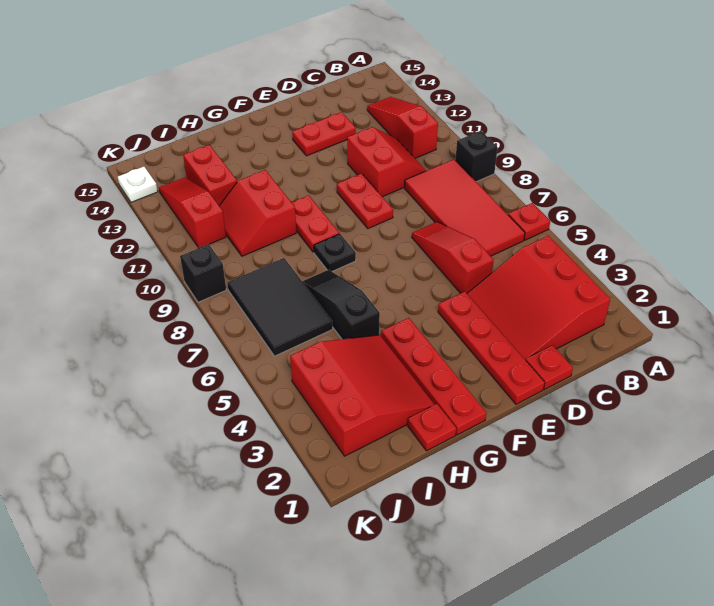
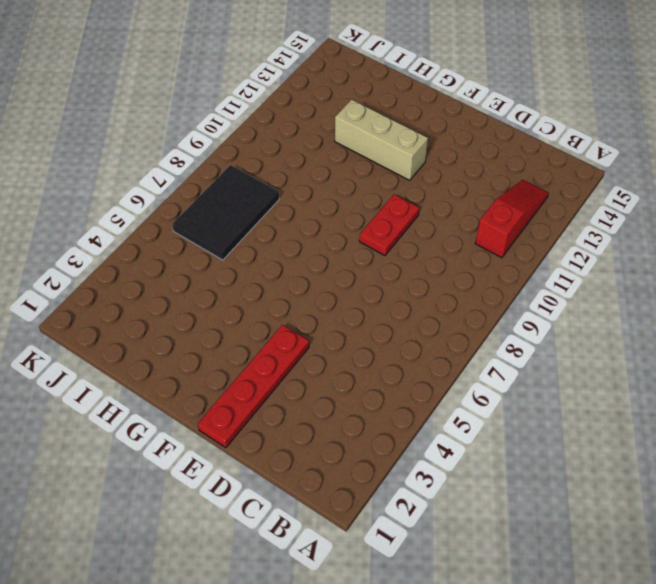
tan brick F12:H12 level 1 -> none
none -> red plate A6 level 1
none -> black brick A9 level 1
none -> red slope B2:D4 level 1 top B

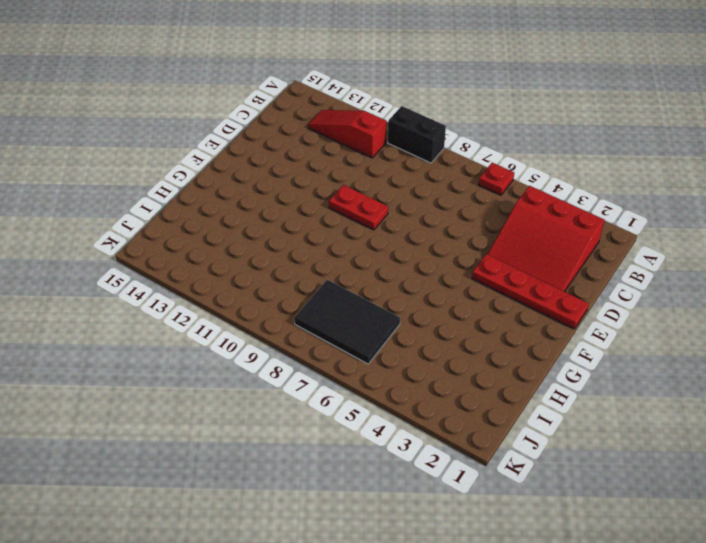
black brick A9:A10 level 1 -> black brick A9 level 1
none -> red tile B6:C9 level 1
none -> red slope C10:D11 level 1 top D
none -> red plate D1 level 1

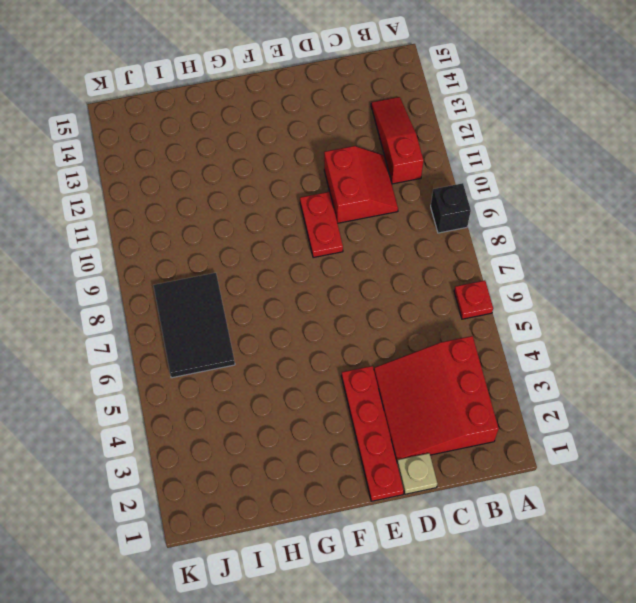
tan plate D1 level 1 -> red plate D1 level 1
none -> red tile B6:C9 level 1
none -> red slope D5:D7 level 1 top 5
none -> red plate D13:E13 level 1

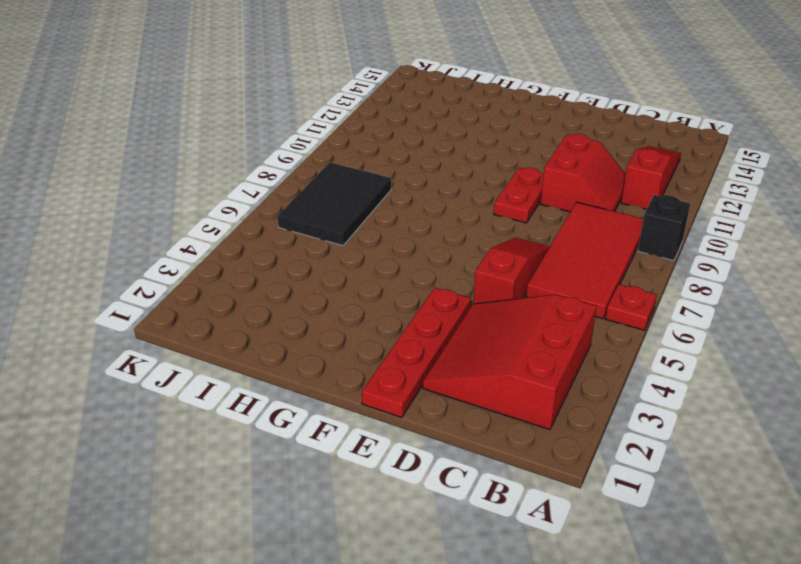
none -> red plate D1 level 1
none -> red plate D13:E13 level 1
none -> red plate G1:G4 level 1

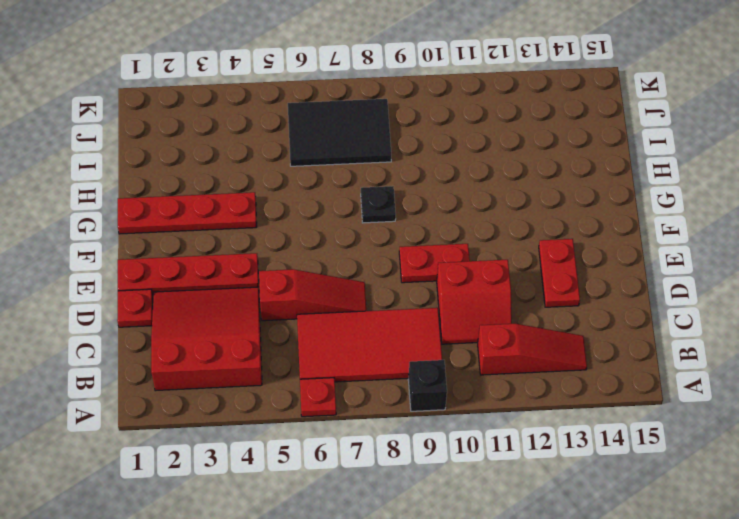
none -> red plate G9:G10 level 1
none -> red plate H1 level 1
none -> red slope H2:J4 level 1 top J

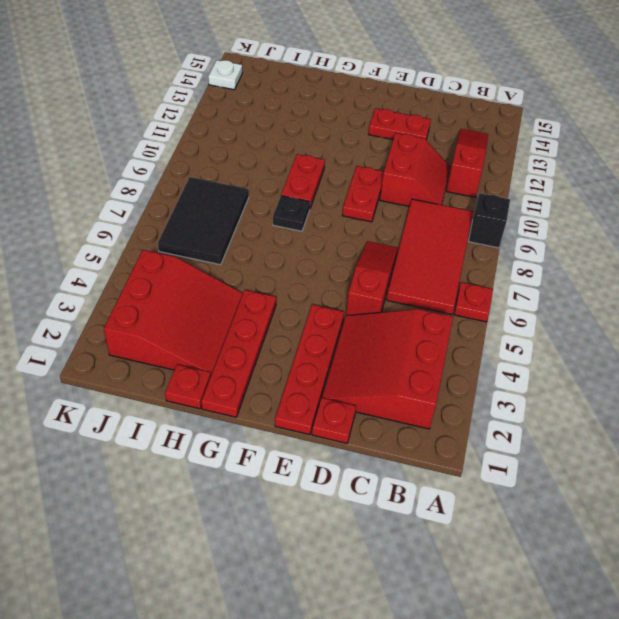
none -> black slope H5:H7 level 1 top 5
none -> red slope H10:I11 level 1 top H
none -> red brick I12:I13 level 1

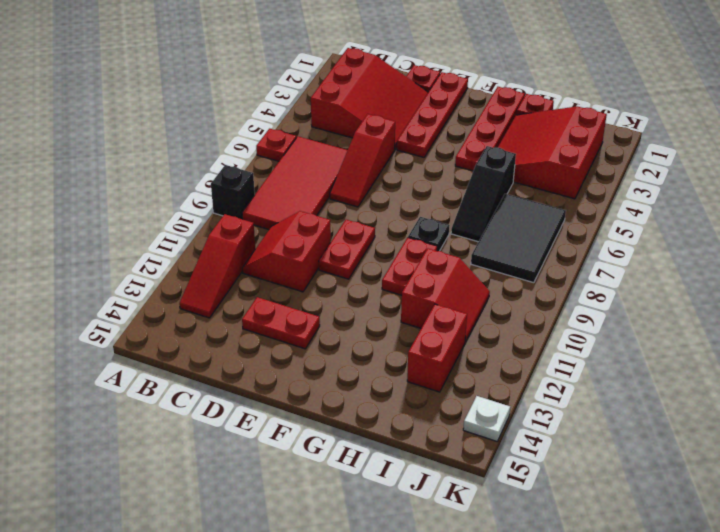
none -> red slope J11:J13 level 1 top 11
none -> black brick K9 level 1

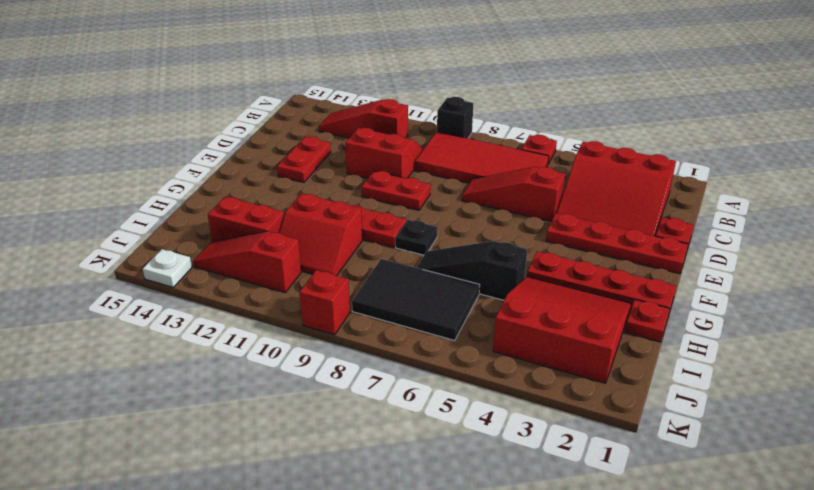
red brick K9 level 1 -> black brick K9 level 1

